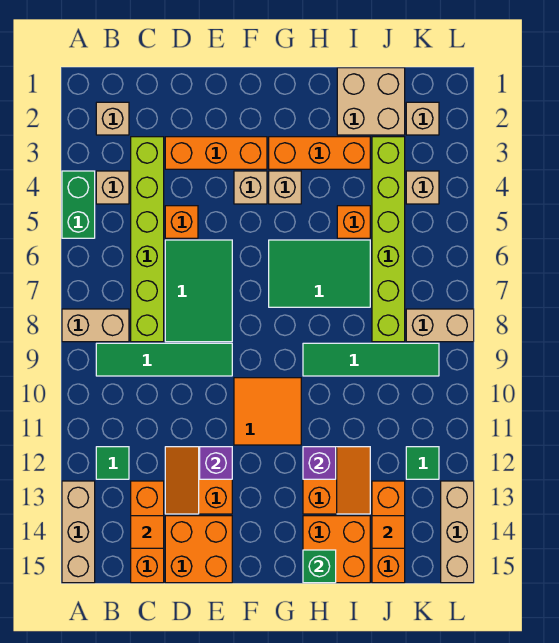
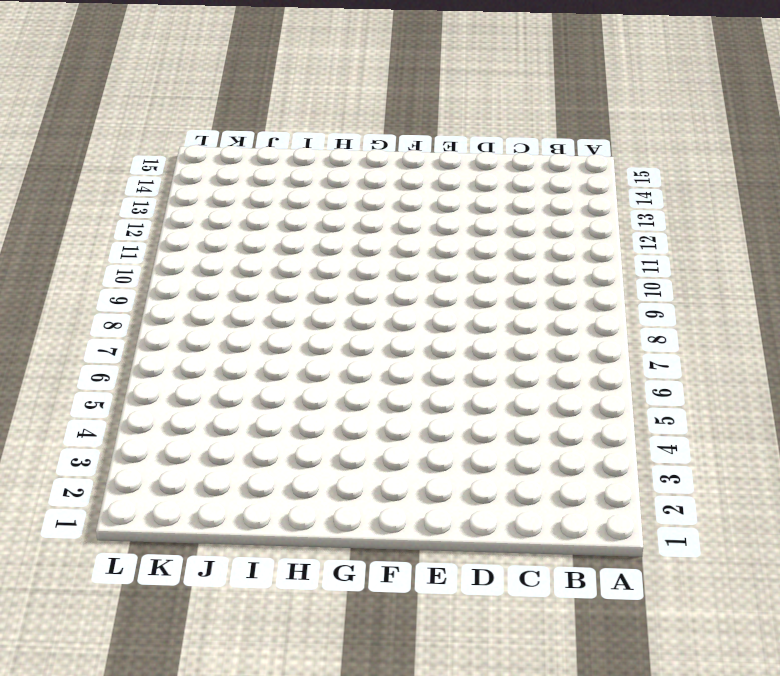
none -> green brick A4:A5 level 1
none -> tan brick A8:B8 level 1
none -> tan brick A13:A15 level 1
none -> tan brick B2 level 1

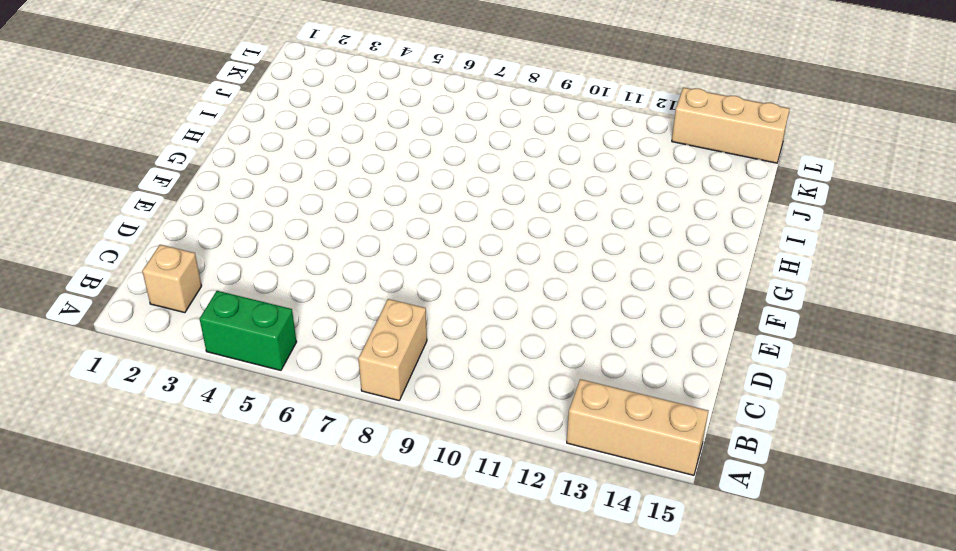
none -> tan brick B4 level 1
none -> green tile B9:E9 level 1
none -> green tile B12 level 1
none -> lime brick C3:C8 level 1

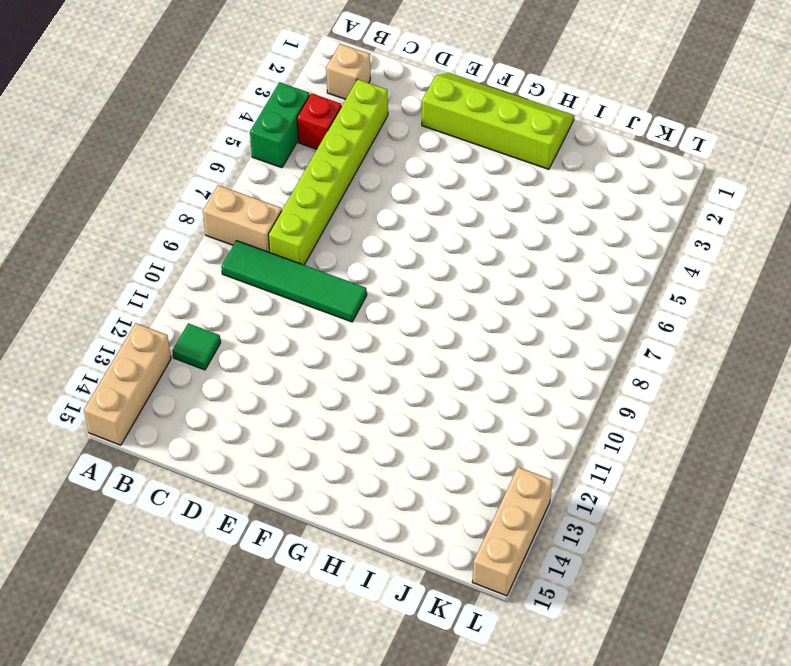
red brick B4 level 1 -> tan brick B4 level 1
lime slope E1:H2 level 1 top 2 -> none
none -> orange brick C13:C15 level 1
none -> orange brick D3:F3 level 1
none -> orange brick D5 level 1
none -> green tile D6:E8 level 1

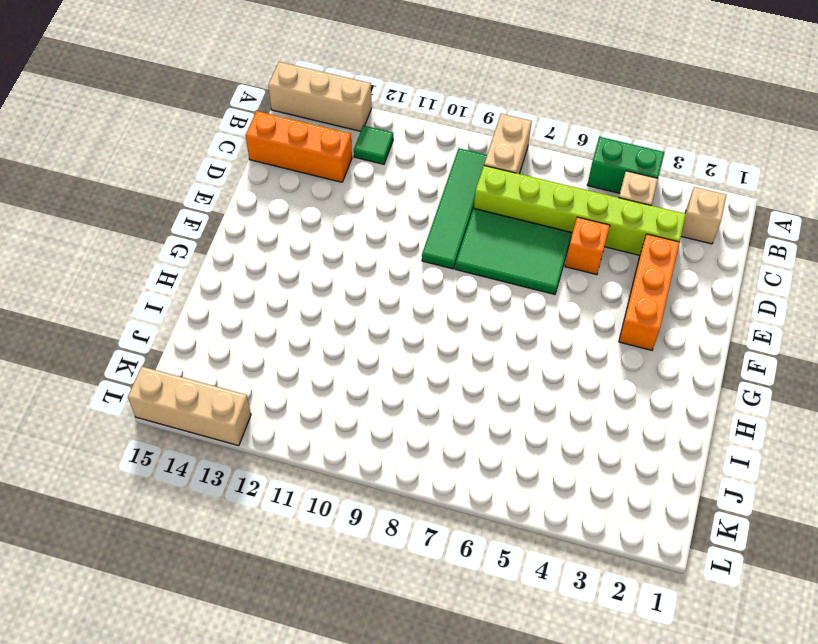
none -> orange slope D12:E13 level 1 top E
none -> orange brick D14:E15 level 1
none -> tan brick F4 level 1
none -> orange tile F10:G11 level 1

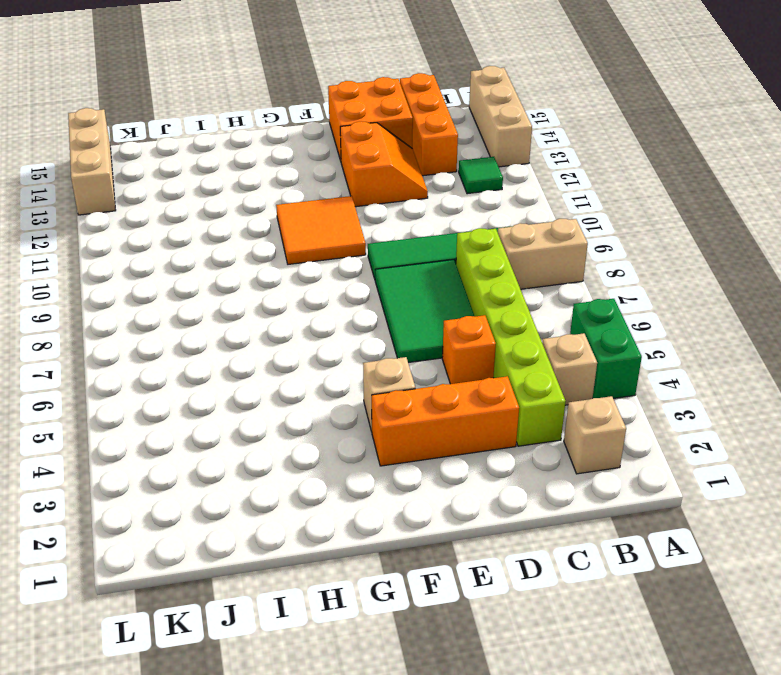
none -> orange brick G3:I3 level 1
none -> tan brick G4 level 1
none -> green tile G6:I7 level 1
none -> green tile H9:K9 level 1

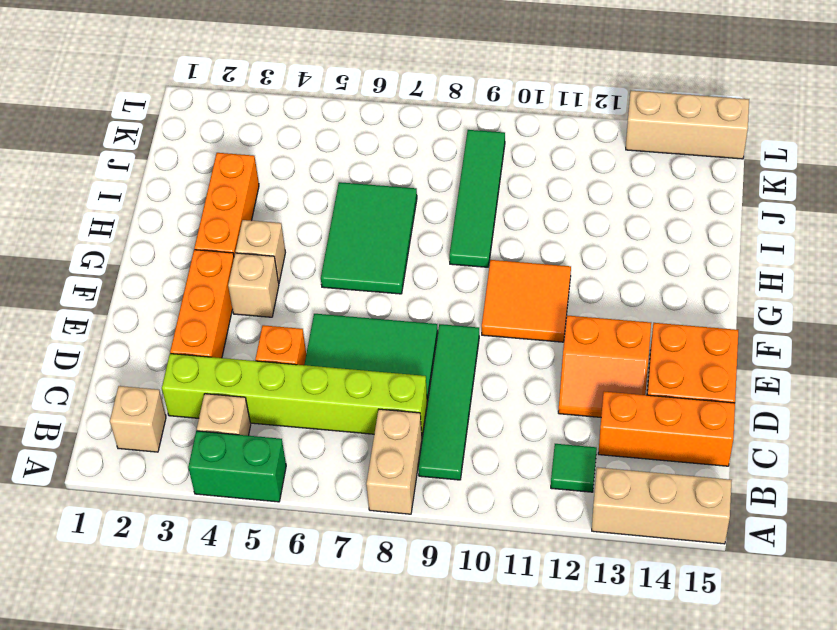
none -> orange slope H12:I13 level 1 top H
none -> orange brick H14:I15 level 1
none -> tan brick I1:J2 level 1
none -> orange brick I5 level 1

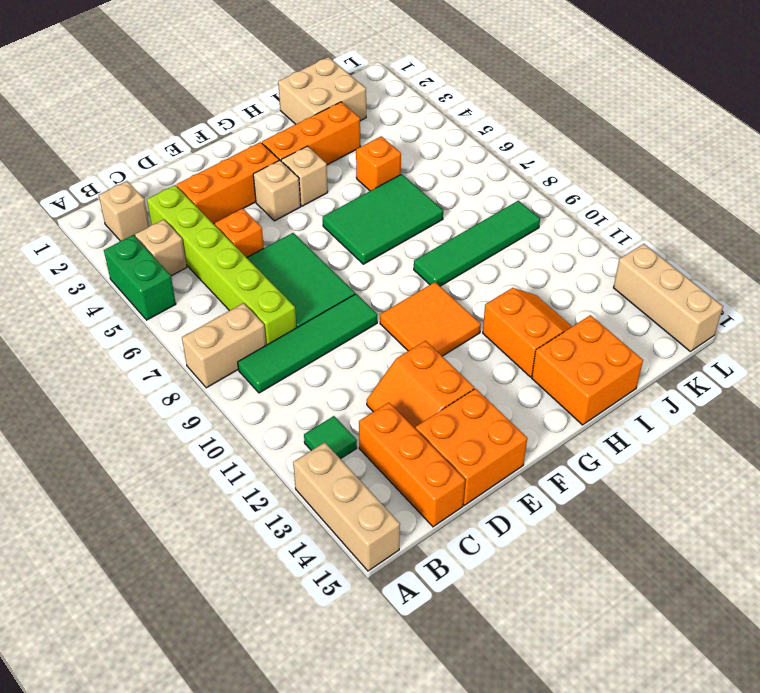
none -> lime brick J3:J8 level 1
none -> orange brick J13:J15 level 1
none -> tan brick K2 level 1
none -> tan brick K4 level 1

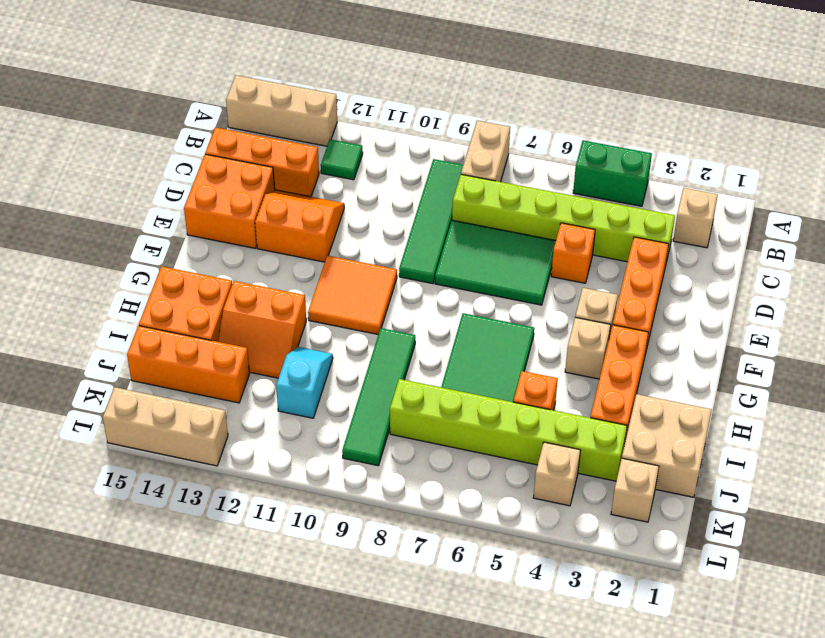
cyan slope I11:J11 level 1 top J -> none
none -> tan brick B4 level 1
none -> tan brick K8:L8 level 1
none -> green tile K12 level 1
none -> orange tile C14 level 2

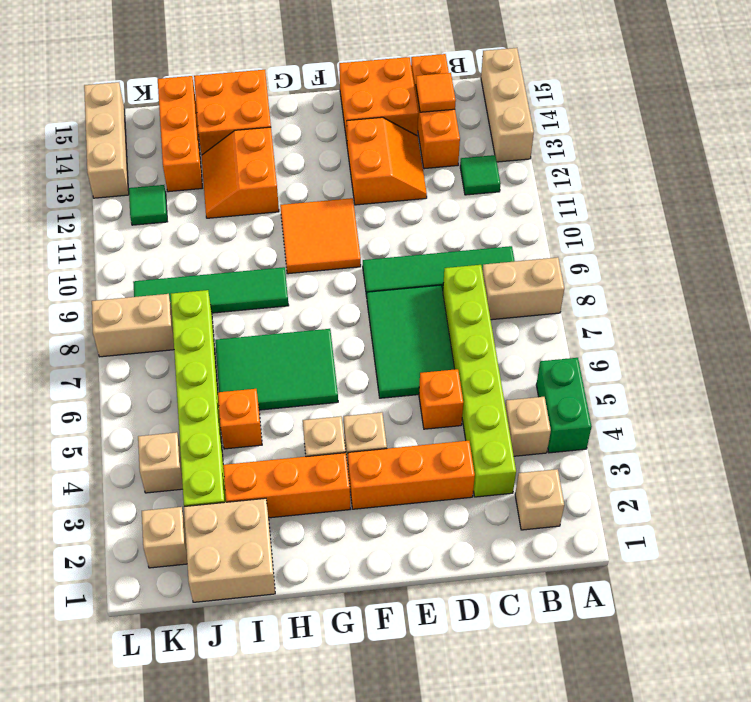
none -> purple brick E12 level 2
none -> purple brick H12 level 2
none -> green brick H15 level 2
none -> orange tile J14 level 2

